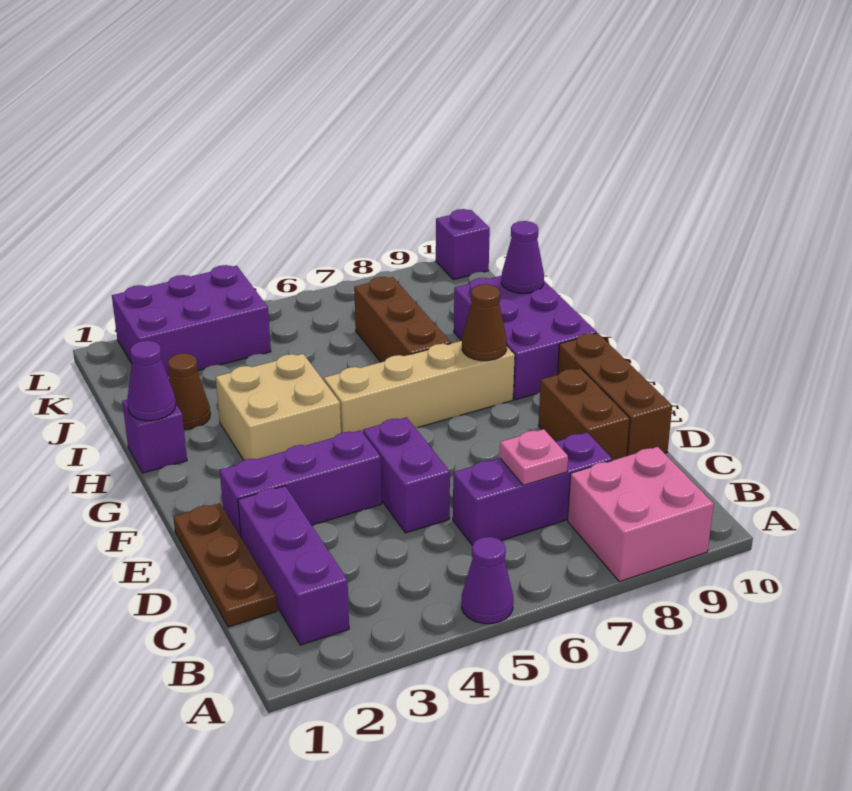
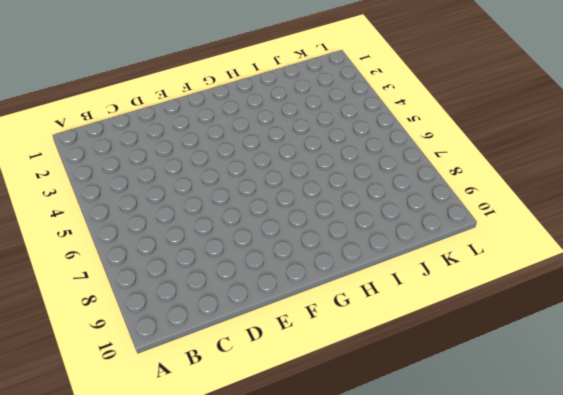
none -> purple cone A5 level 1
none -> pink brick A8:B9 level 1
none -> purple brick B2:D2 level 1

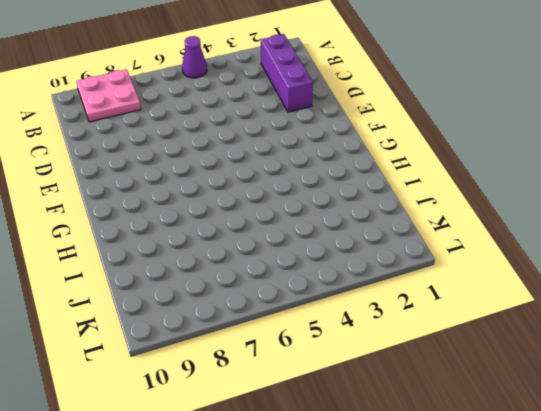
pink plate A8:B9 level 1 -> pink brick A8:B9 level 1
none -> brown plate C1:E1 level 1
none -> purple brick C6:C8 level 1
none -> purple brick D5:E5 level 1

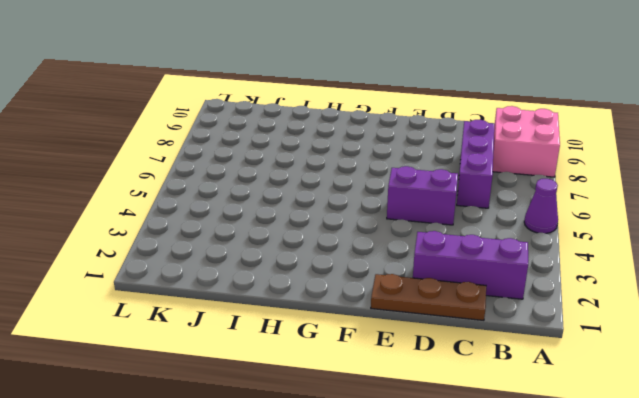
none -> brown brick D9:E9 level 1
none -> brown brick D10:F10 level 1
none -> purple brick E2:E4 level 1

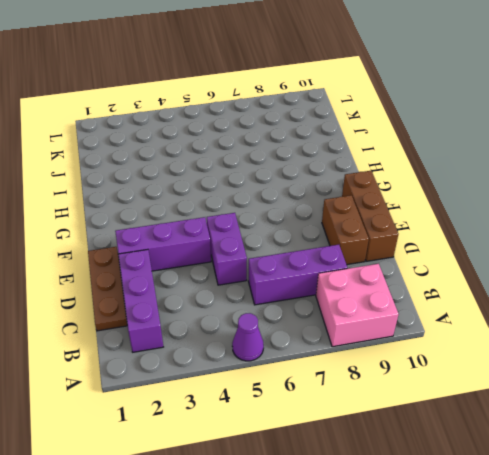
none -> tan brick G3:H4 level 1
none -> tan brick G5:G8 level 1
none -> purple brick G9:I10 level 1

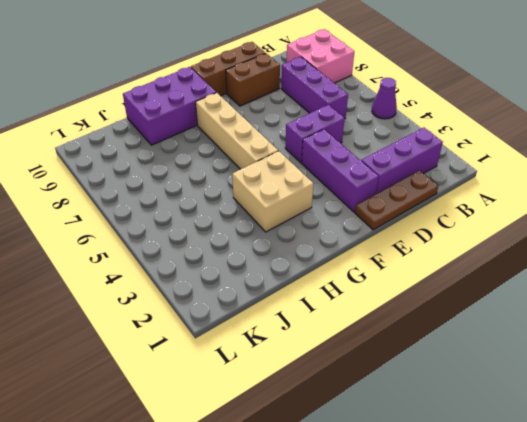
none -> purple brick H1 level 1
none -> brown brick H7:J7 level 1
none -> brown cone I2 level 1

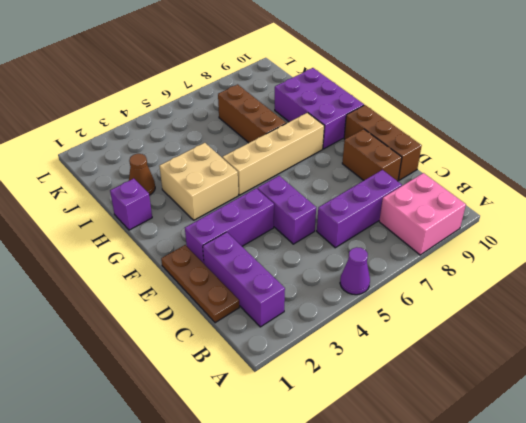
none -> purple brick K2:L4 level 1
none -> purple brick L10 level 1
none -> pink plate C7 level 2

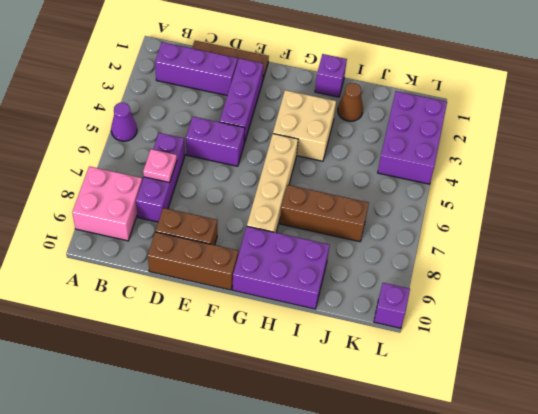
none -> brown cone G8 level 2
none -> purple cone H1 level 2
none -> purple cone I10 level 2

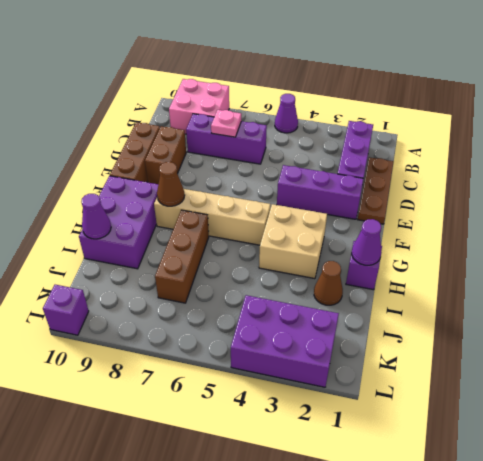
none -> purple brick D5:E5 level 1

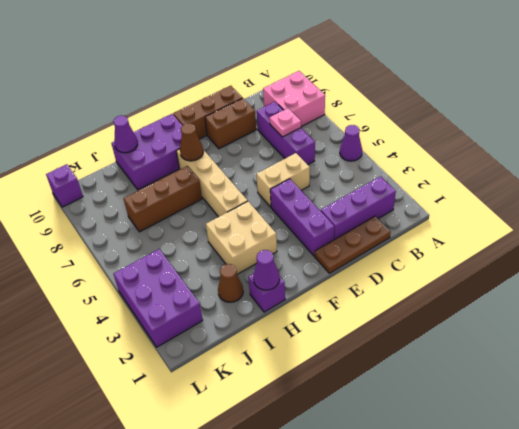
tan brick D5:E5 level 1 -> purple brick D5:E5 level 1

